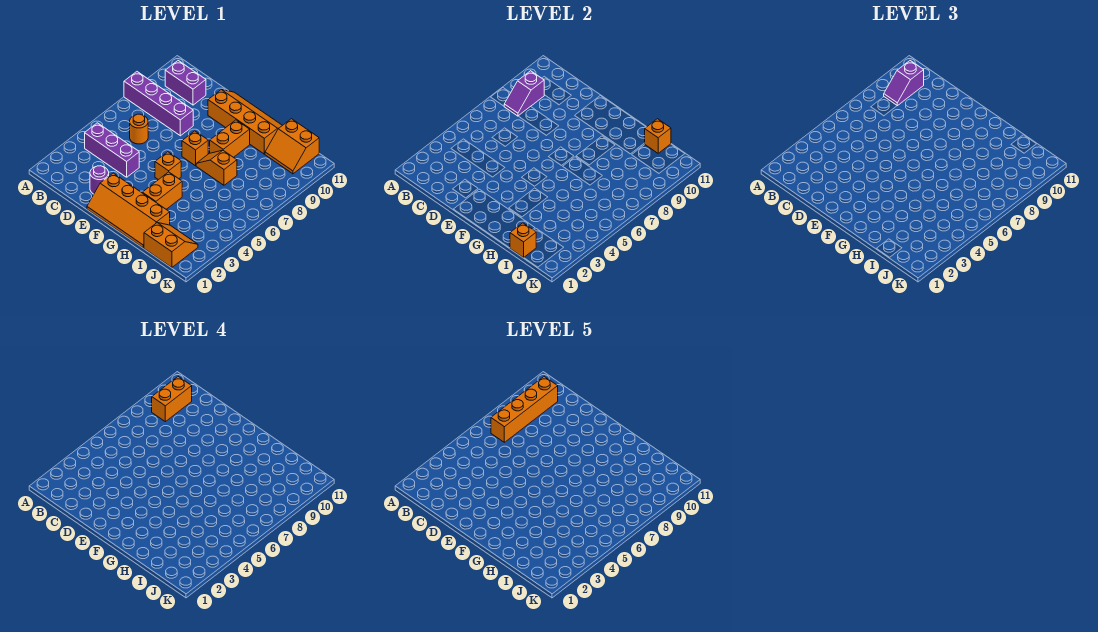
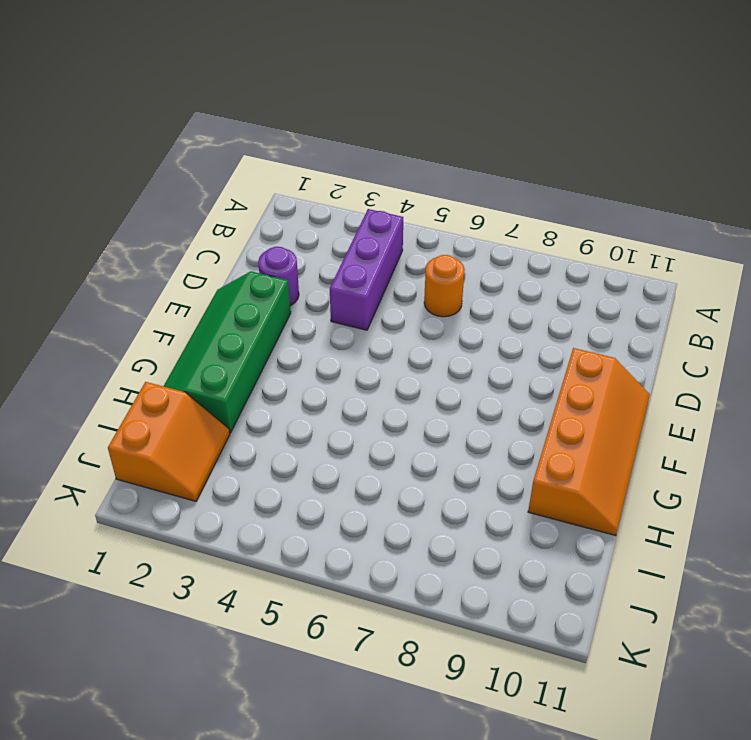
green slope E1:H2 level 1 top 2 -> orange slope E1:H2 level 1 top 2
none -> purple brick A8:D8 level 1
none -> purple brick B10:C10 level 1
none -> orange brick F5 level 1

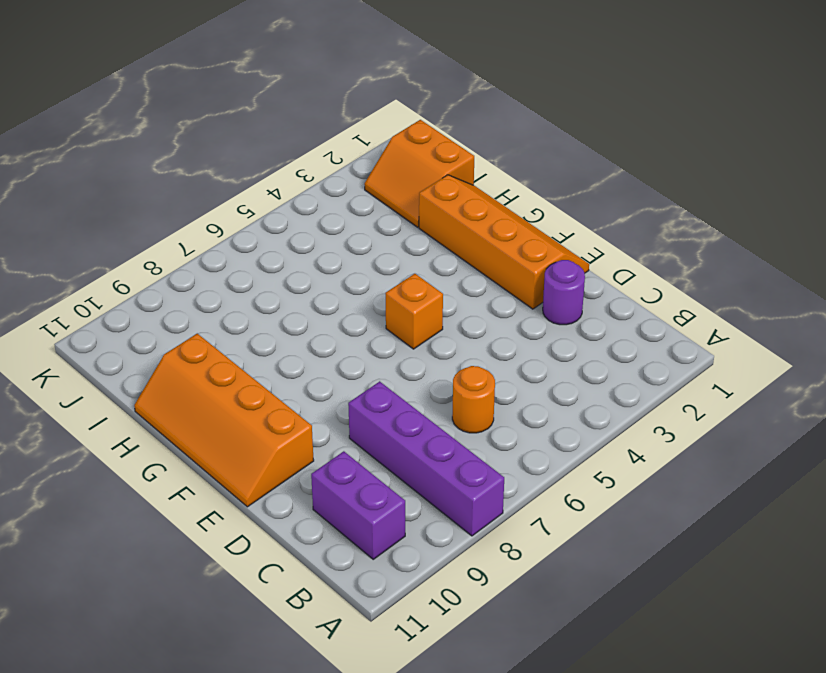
none -> purple brick B4:D4 level 1
none -> orange brick F7 level 1
none -> orange brick G3:G4 level 1

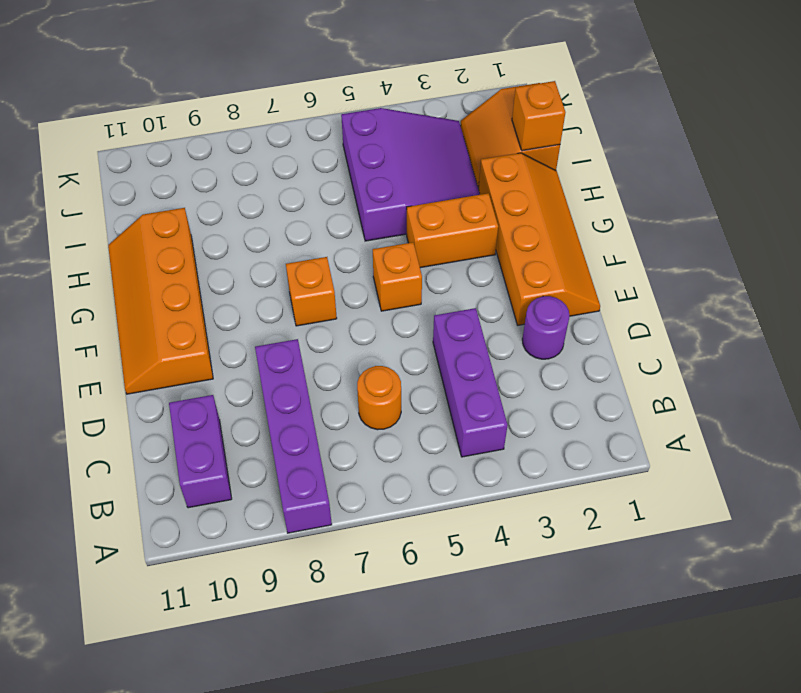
purple slope H3:J5 level 1 top 5 -> none
none -> orange slope G7:H7 level 1 top H
none -> orange brick G8:G9 level 1
none -> orange slope I10:J11 level 1 top 11

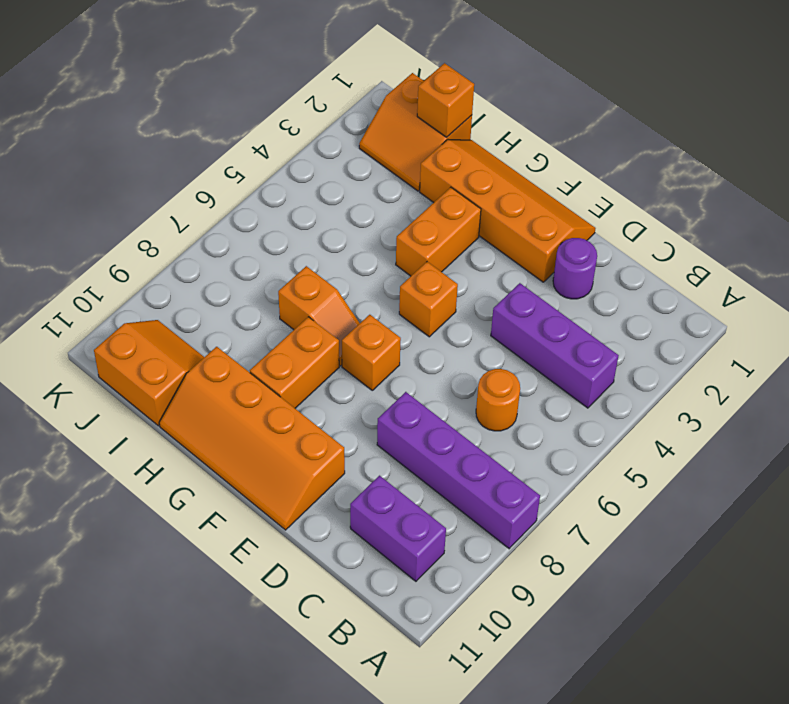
none -> purple slope B8:B9 level 2 top 9
none -> orange brick I11 level 2
none -> purple slope B9:B10 level 3 top 10

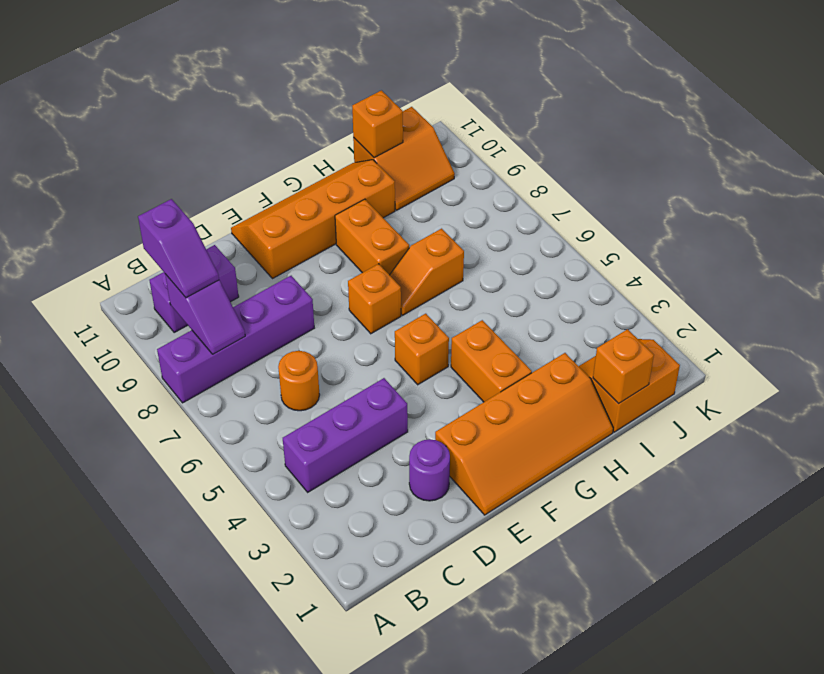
none -> orange brick B9:B10 level 4
none -> orange brick B7:B10 level 5

